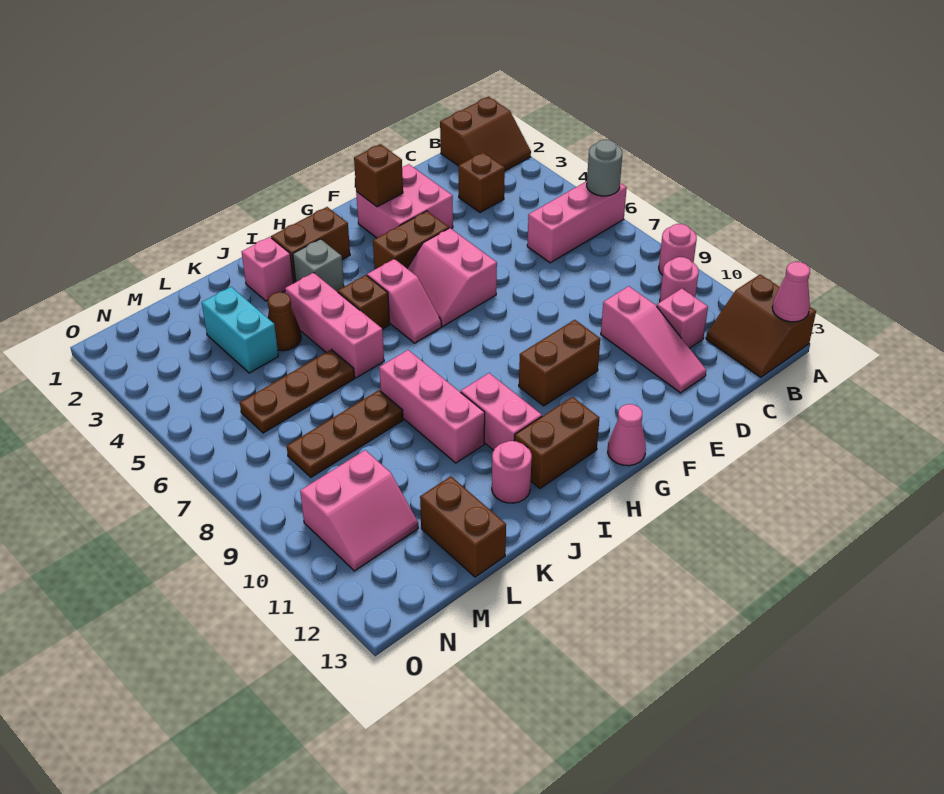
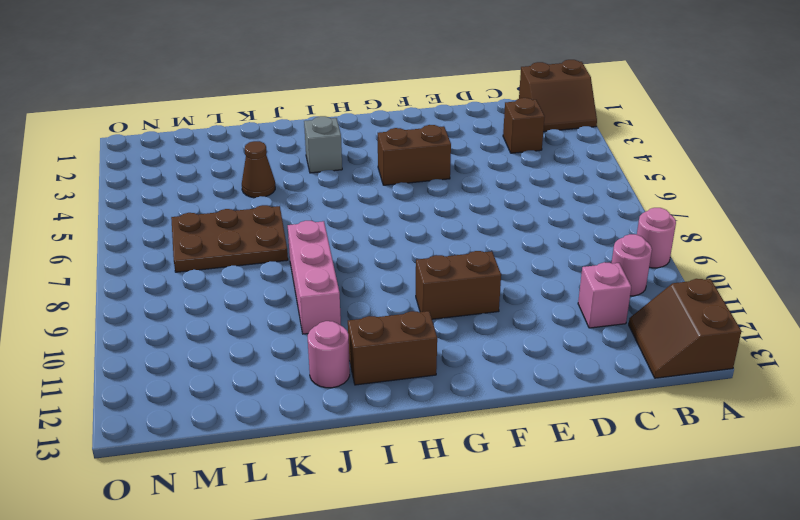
brown plate K6:M7 level 1 -> brown plate K6:M6 level 1
none -> pink brick A6:C6 level 1
none -> pink slope D10:D12 level 1 top 10
none -> pink brick E2:F3 level 1
none -> pink slope F5:G6 level 1 top F

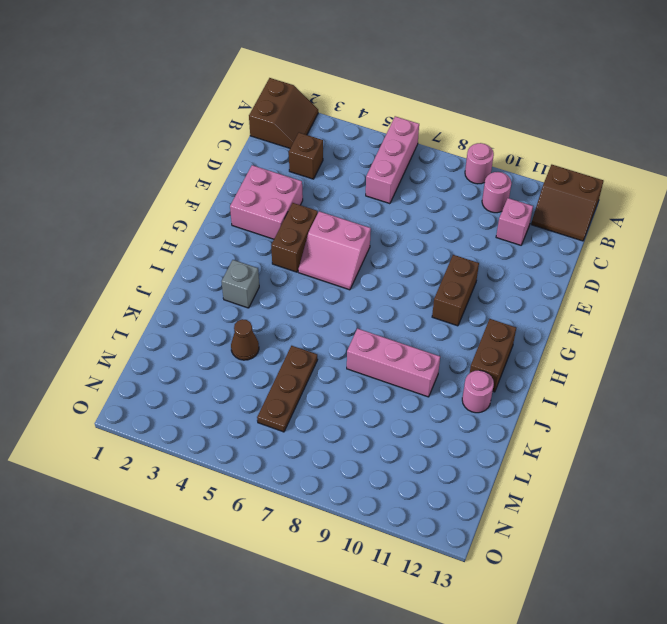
none -> pink slope D10:D12 level 1 top 10
none -> pink cone G13 level 1
none -> brown brick H2:I2 level 1
none -> pink slope H5:H6 level 1 top 5

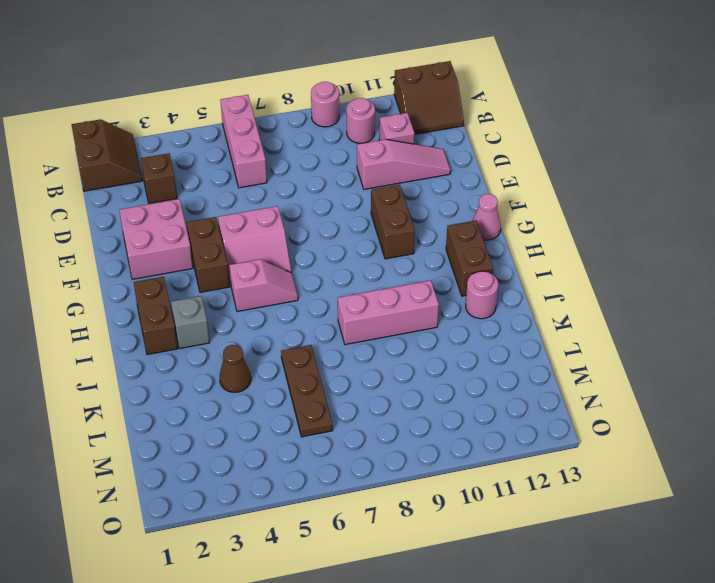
none -> brown brick I5 level 1
none -> pink brick I10:I11 level 1
none -> pink brick J2 level 1
none -> pink brick J4:J6 level 1

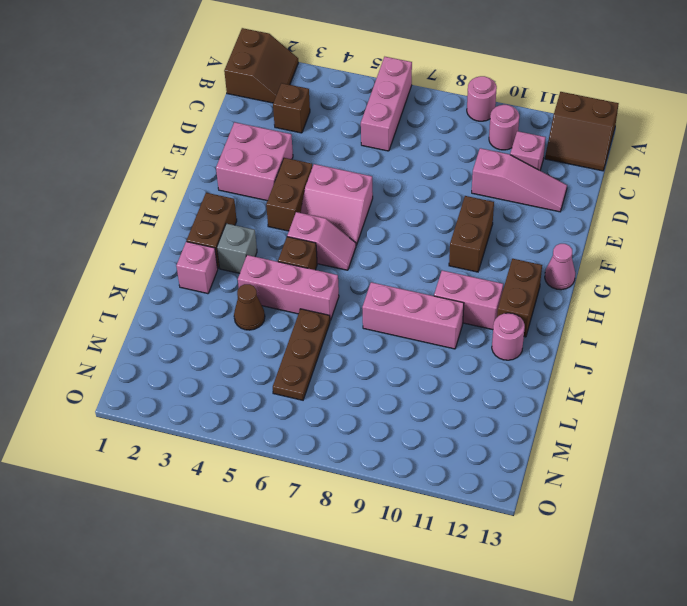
none -> brown plate K8:M8 level 1
none -> cyan brick L3:L4 level 1
none -> brown brick L12:L13 level 1
none -> pink slope M10:N11 level 1 top 10

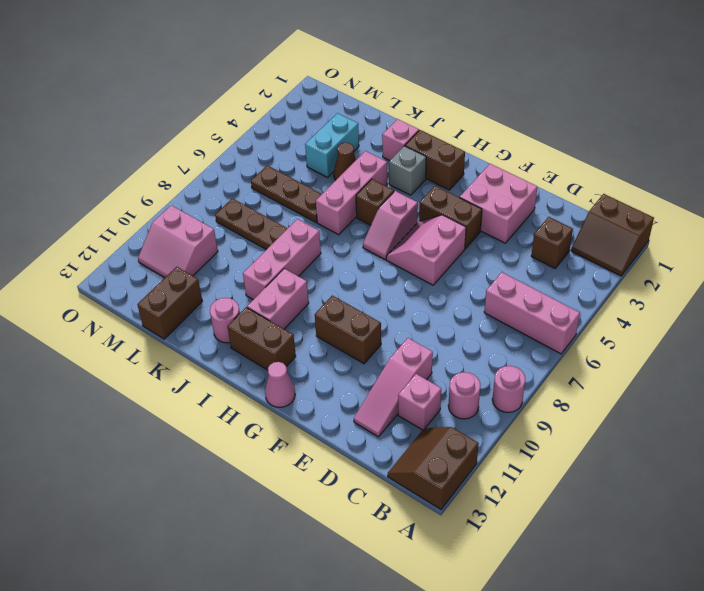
none -> grey round brick A6 level 2
none -> pink cone A13 level 2
none -> brown brick F2 level 2

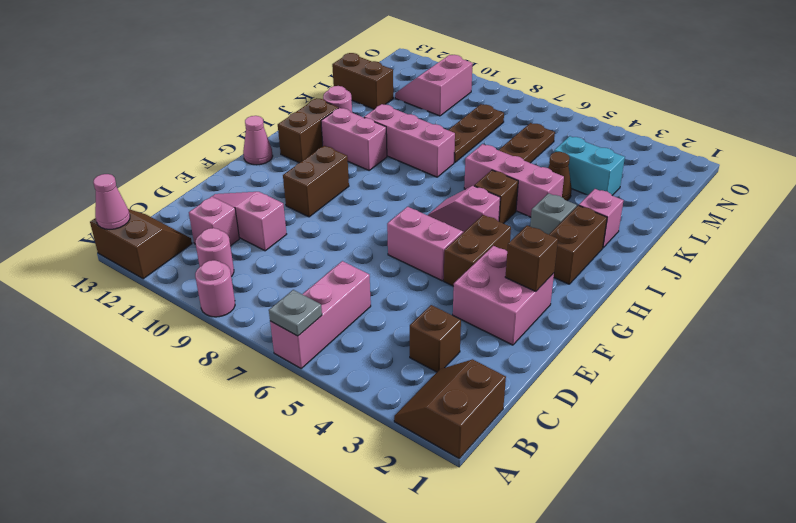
grey plate A6 level 2 -> grey round brick A6 level 2

